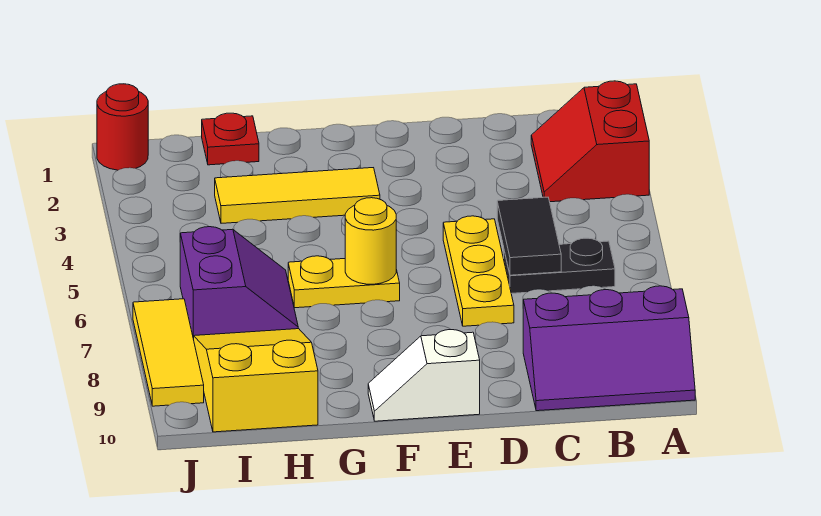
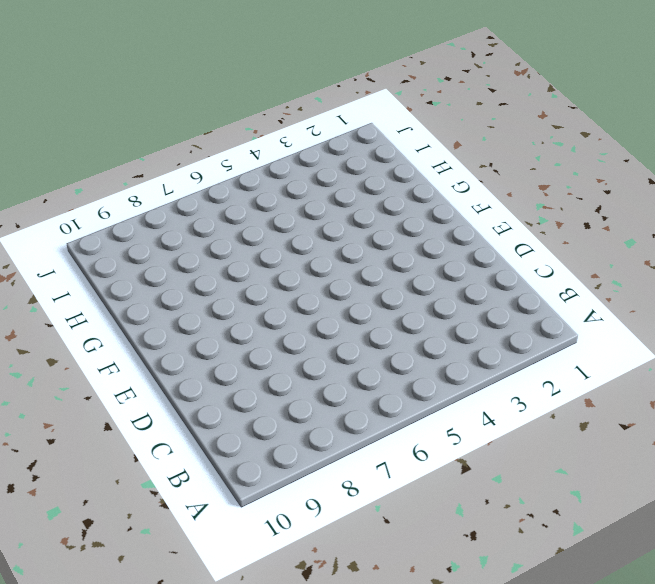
none -> red slope A2:B3 level 1 top A
none -> purple slope A9:C10 level 1 top 9
none -> black plate B6:C6 level 1

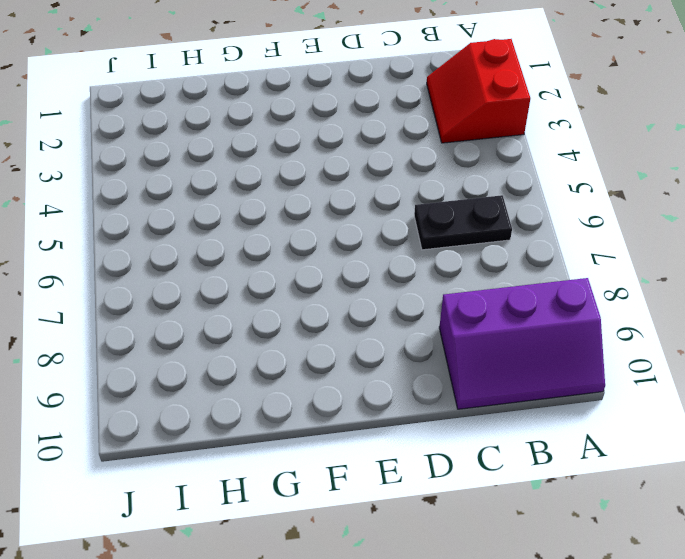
none -> yellow plate D5:D7 level 1
none -> white slope E10:F10 level 1 top E
none -> yellow tile F3:H3 level 1

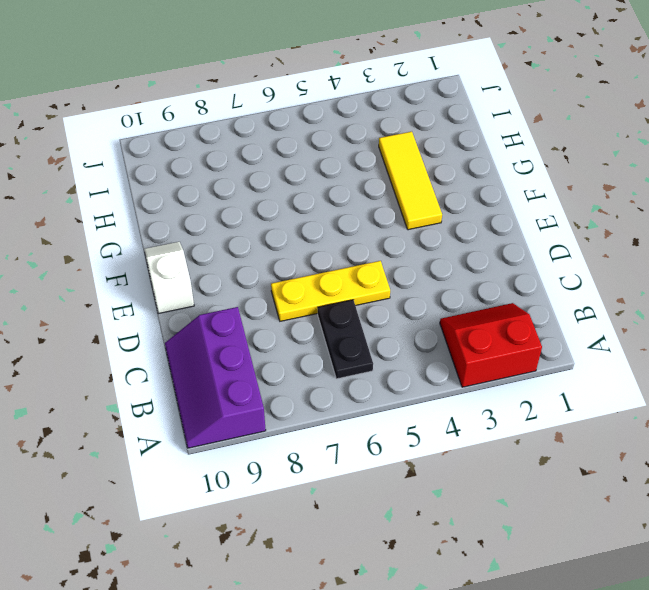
none -> yellow plate F6:G6 level 1
none -> red plate H1 level 1
none -> purple slope H6:I7 level 1 top I

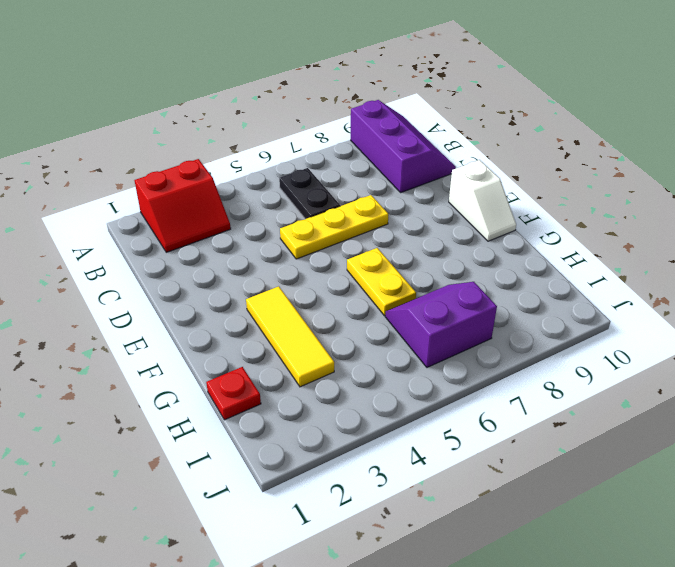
none -> yellow slope H8:I10 level 1 top 10
none -> red round brick J1 level 1
none -> yellow tile J7:J9 level 1

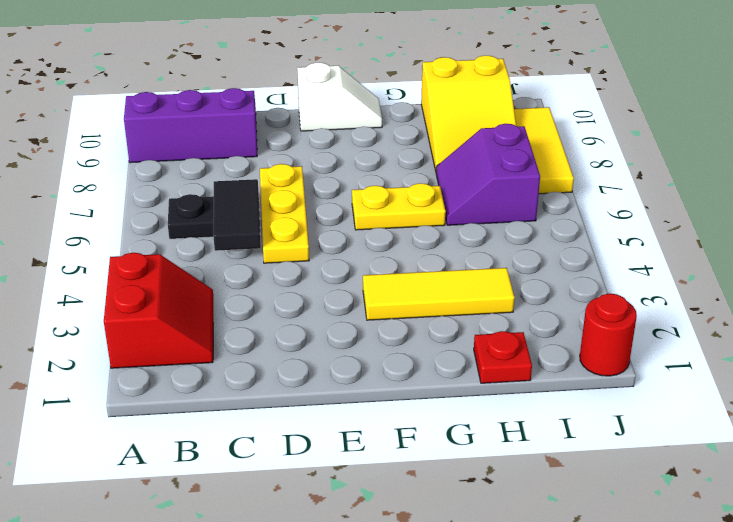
none -> yellow round brick F6 level 2

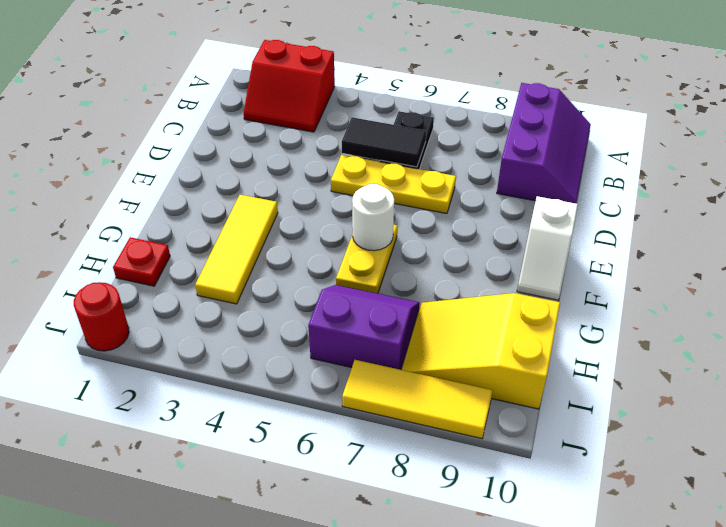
white round brick F6 level 2 -> yellow round brick F6 level 2

